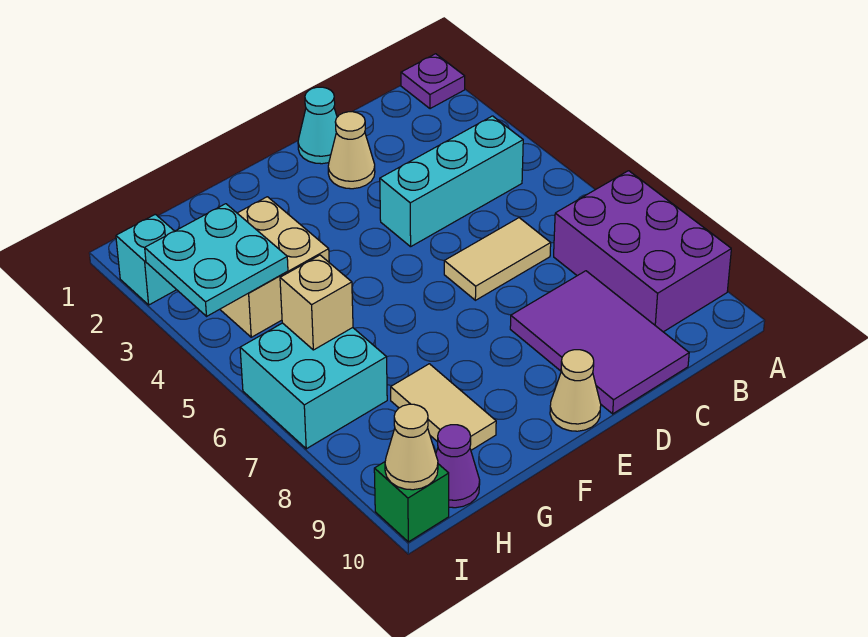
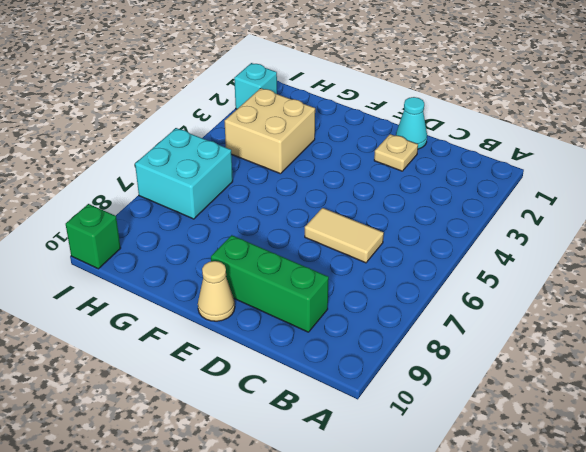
green brick C9:E9 level 1 -> purple tile C8:D10 level 1
tan plate D2 level 1 -> tan cone D2 level 1
none -> purple plate A1 level 1
none -> purple brick A7:B9 level 1
none -> cyan brick B4:D4 level 1

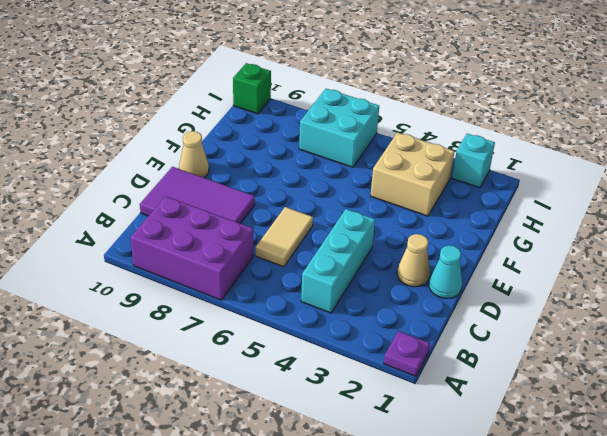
none -> tan tile G8:G9 level 1
none -> purple cone H10 level 1
none -> cyan plate H3:I4 level 2

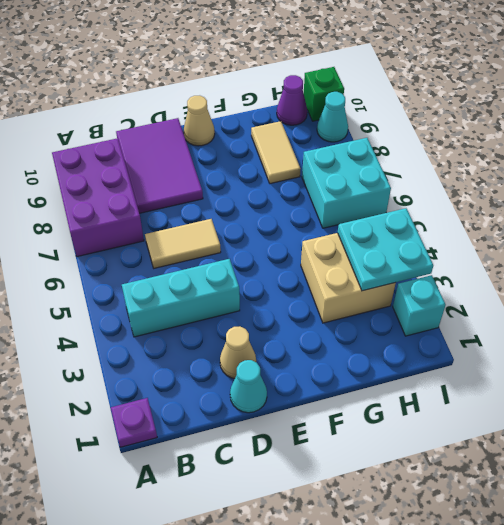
cyan cone I9 level 1 -> none
none -> tan brick H6 level 2
none -> tan cone I10 level 2

